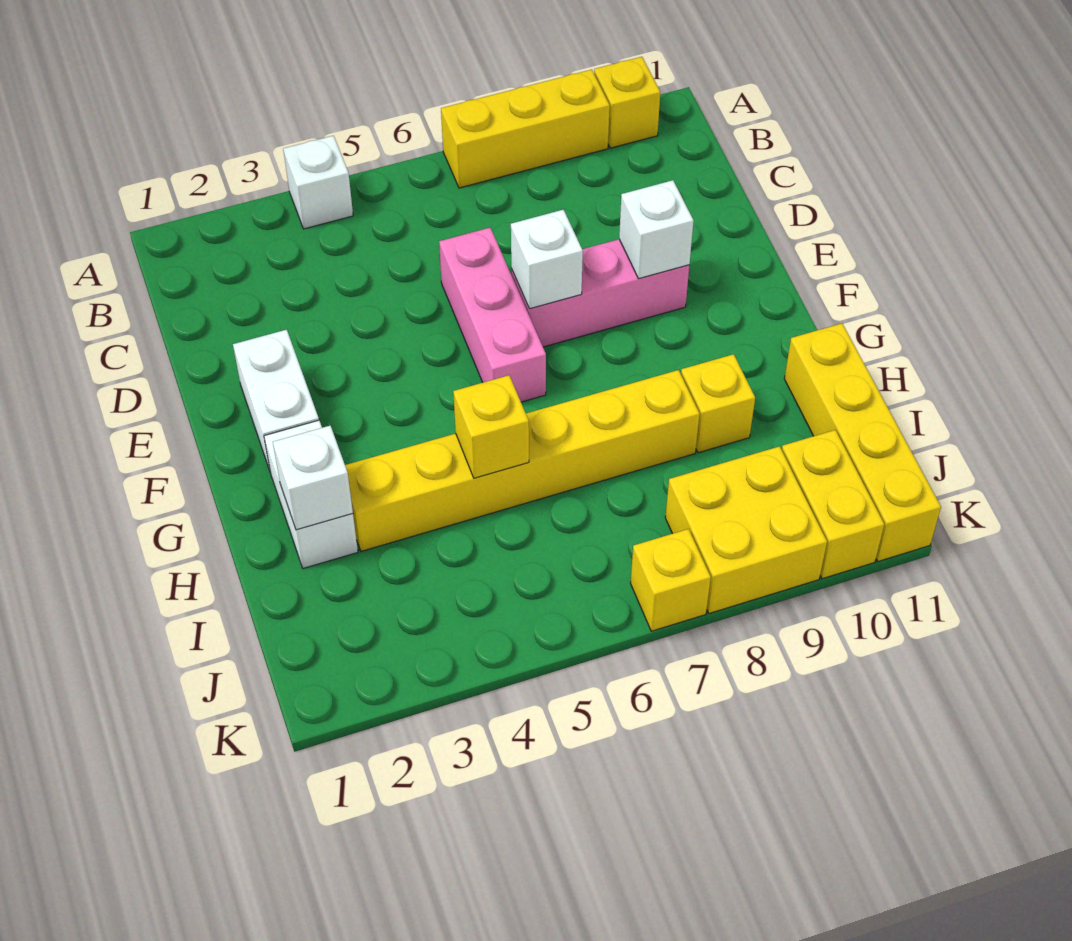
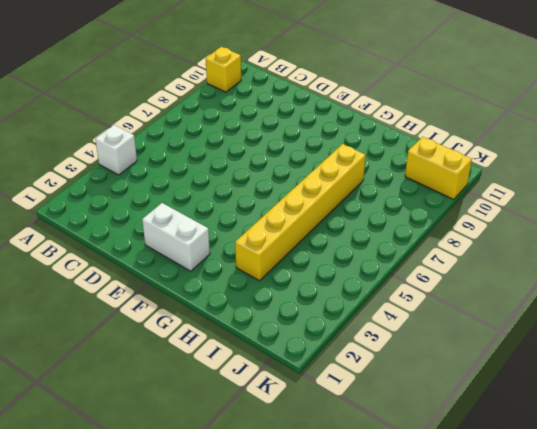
none -> yellow brick A7:A9 level 1
none -> pink brick D6:F6 level 1
none -> pink brick E7:E9 level 1

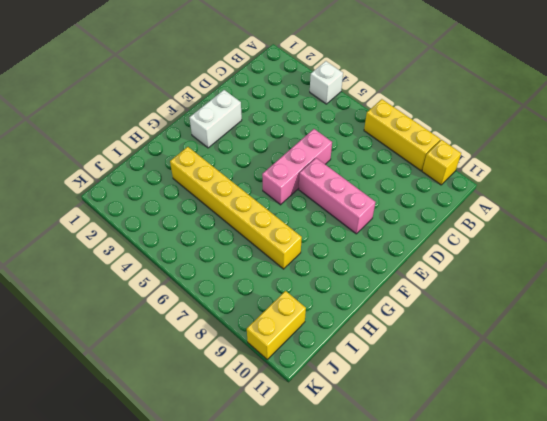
none -> white brick G2:H2 level 1
none -> yellow brick H9 level 1
none -> yellow brick H11:K11 level 1

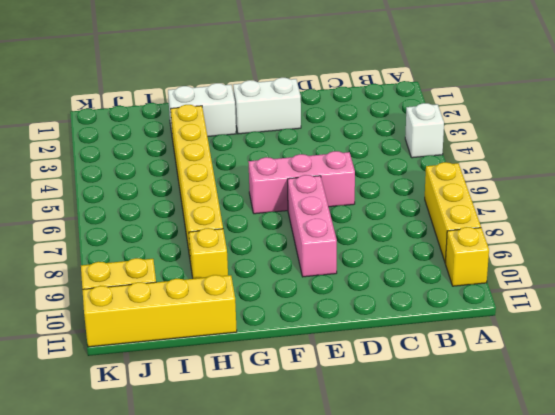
none -> yellow brick J8:K9 level 1
none -> yellow brick K7 level 1
none -> white brick E7 level 2

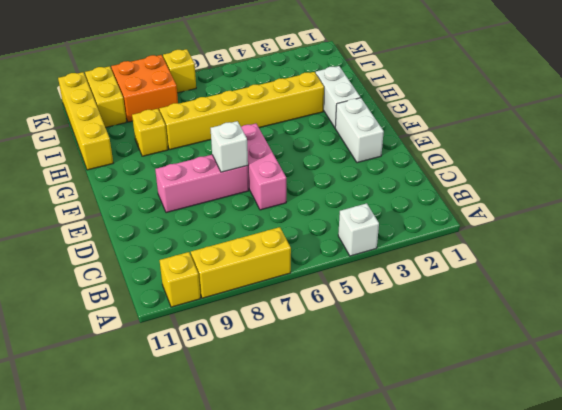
orange brick J8:K9 level 1 -> yellow brick J8:K9 level 1
none -> white brick E9 level 2
none -> white brick H2 level 2
none -> yellow brick H5 level 2

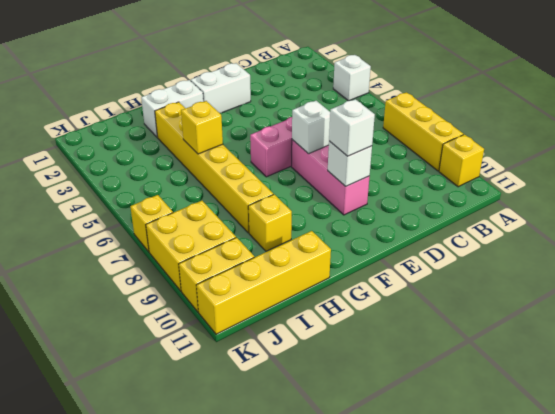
white brick E9 level 3 -> white brick H2 level 2

